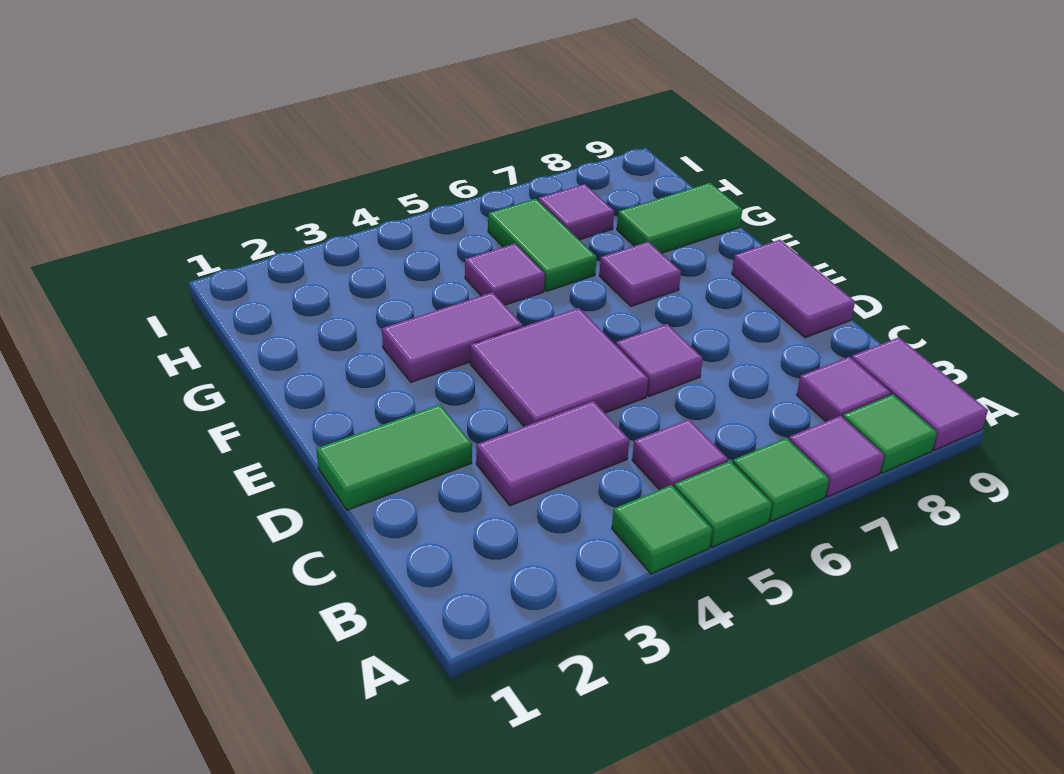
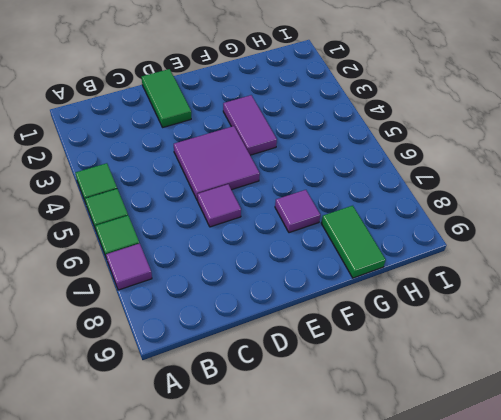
none -> green tile A8 level 1
none -> purple tile A9:B9 level 1
none -> purple tile B5 level 1

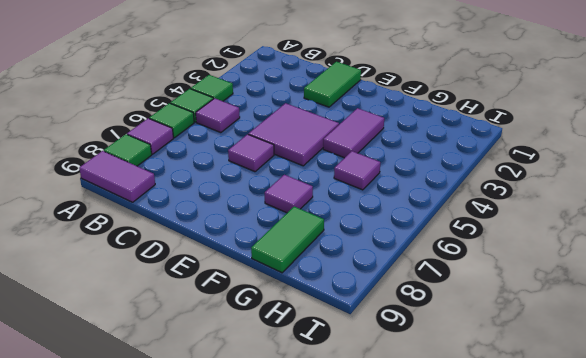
none -> purple tile B8 level 1
none -> purple tile C3:C4 level 1
none -> purple tile D9:E9 level 1

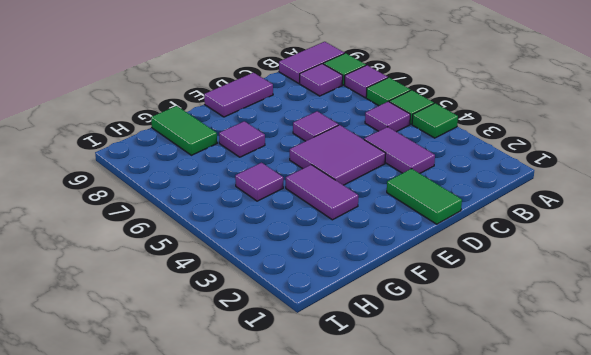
none -> green tile G6:H6 level 1
none -> purple tile H7 level 1

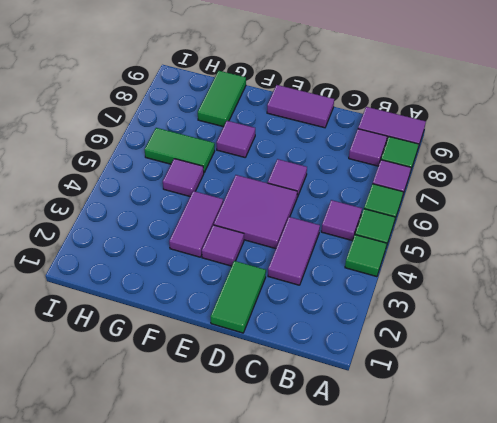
purple tile E3 level 1 -> purple tile H7 level 1

